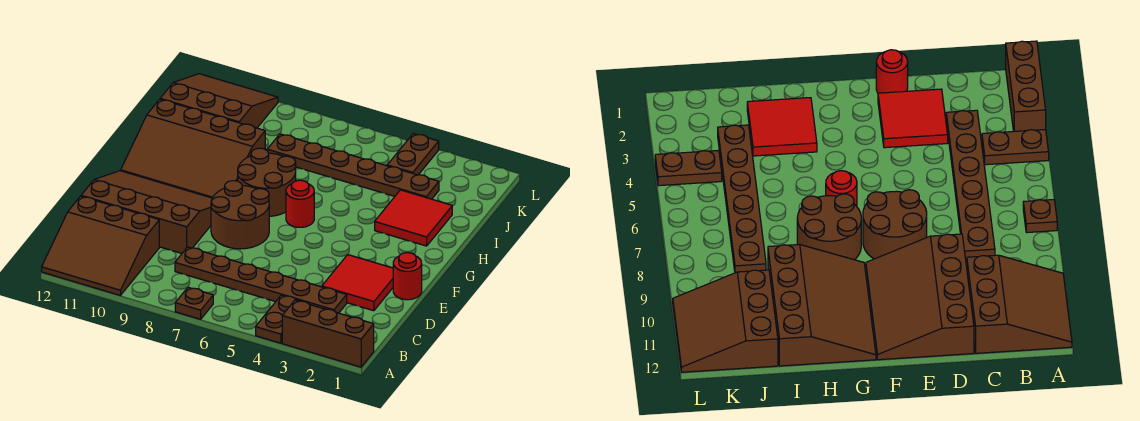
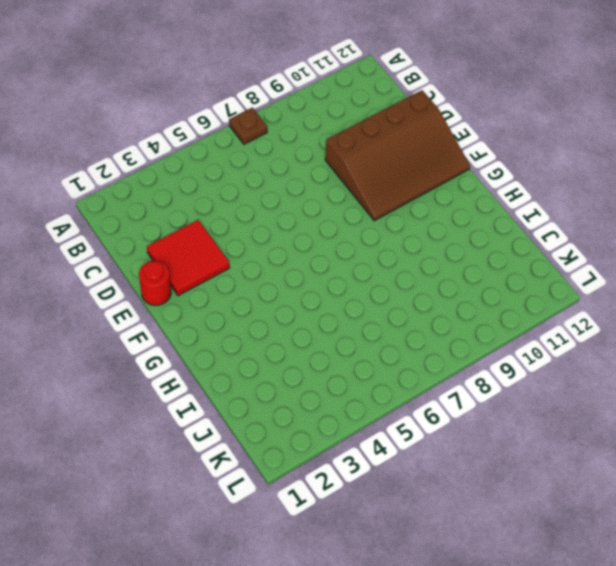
none -> brown brick A1:A3 level 1
none -> brown plate A4:B4 level 1
none -> brown slope A10:C12 level 1 top C

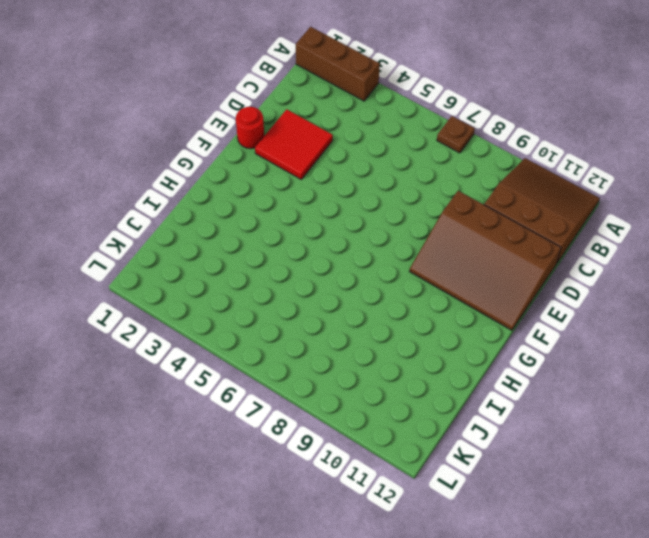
none -> brown plate A4:B4 level 1
none -> brown plate C3:C8 level 1
none -> brown round brick E7:F8 level 1

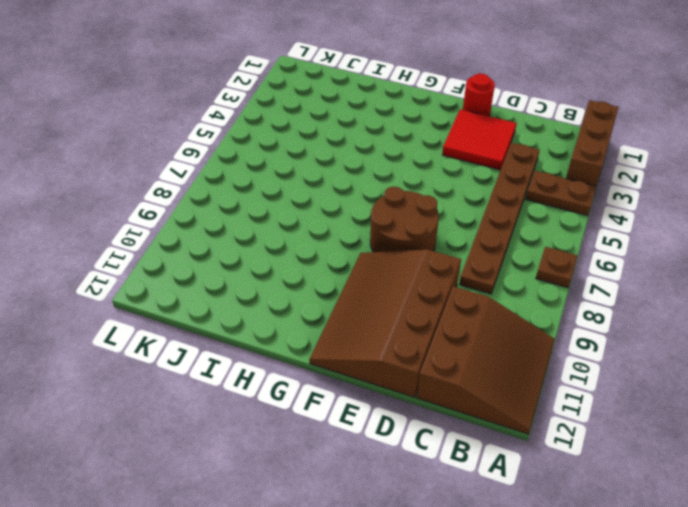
none -> red round brick G6 level 1
none -> brown round brick G7:H8 level 1
none -> brown slope G9:I12 level 1 top I

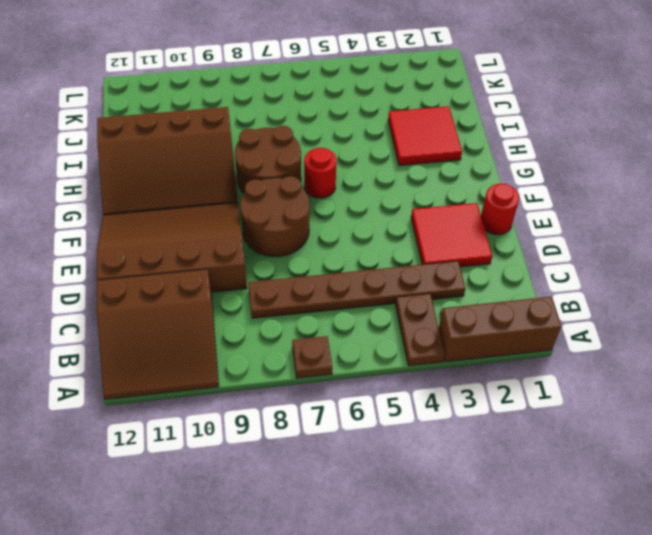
none -> brown plate J3:J8 level 1
none -> brown slope J10:L12 level 1 top J
none -> brown plate K4:L4 level 1

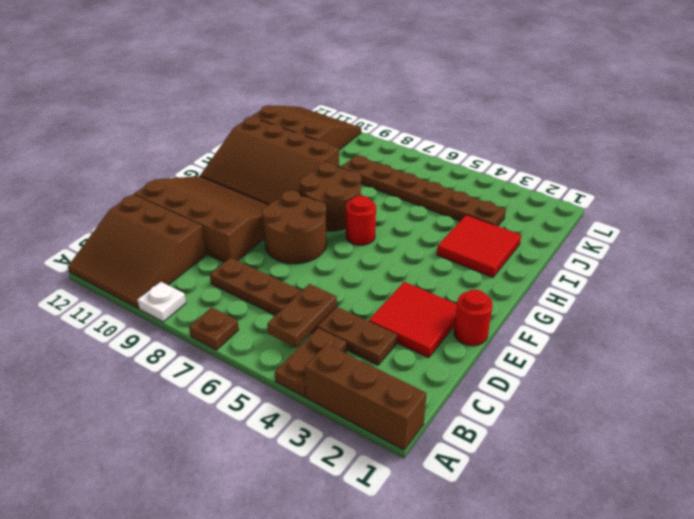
white plate A9 level 1 -> none
brown plate B5:C5 level 2 -> brown plate K4:L4 level 1

